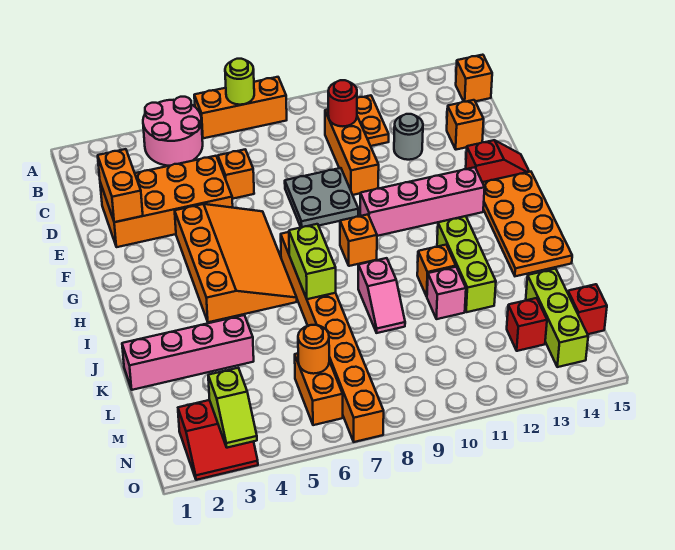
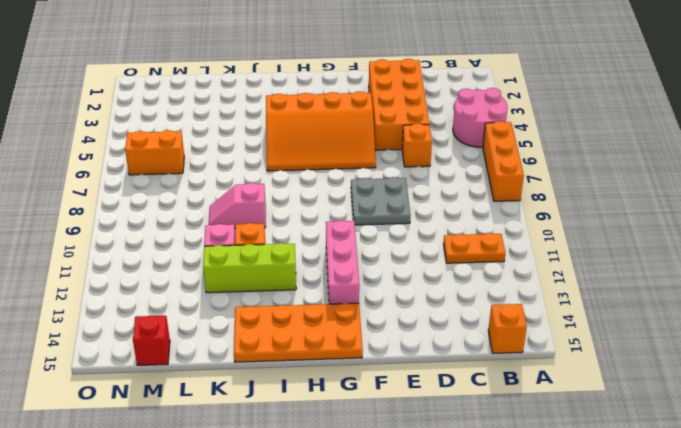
pink brick G11:G13 level 1 -> pink brick G10:G13 level 1
none -> orange brick C10:E10 level 1
none -> grey round brick D12 level 1
none -> orange brick D14 level 1
none -> red slope F14:F15 level 1 top 14

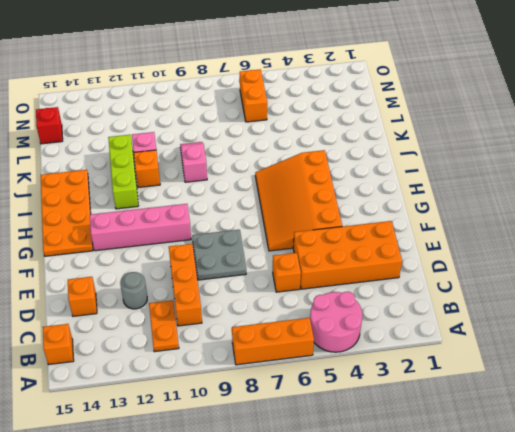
none -> red slope F14:F15 level 1 top 14
none -> orange brick H7:O7 level 1
none -> orange brick H9 level 1
none -> pink brick K1:K4 level 1

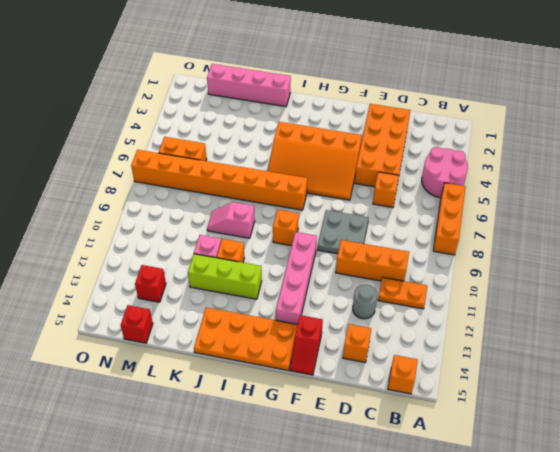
pink brick J1:M1 level 1 -> pink brick K1:K4 level 1
none -> lime brick L14:N14 level 1
none -> red slope N2:O3 level 1 top N
none -> lime round brick A7 level 2
none -> red round brick C10 level 2

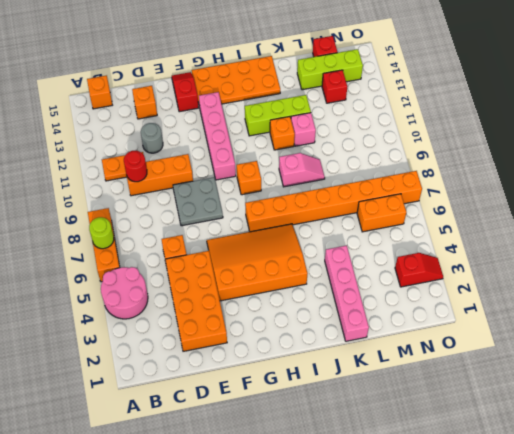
red slope N3:O3 level 1 top N -> red slope N2:O3 level 1 top N
none -> orange brick D2:E2 level 2
none -> lime brick I7:J7 level 2
none -> orange round brick M6 level 2
none -> lime slope N3:O3 level 2 top N

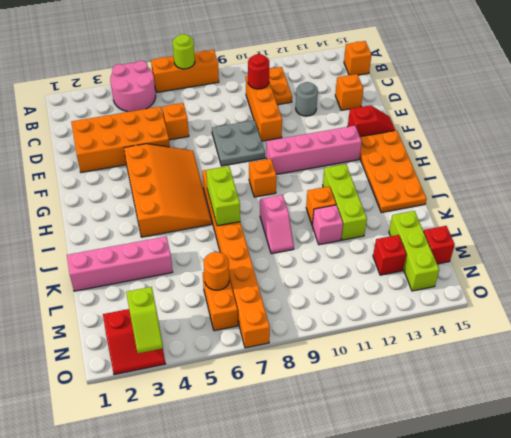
none -> orange brick D2:E2 level 2

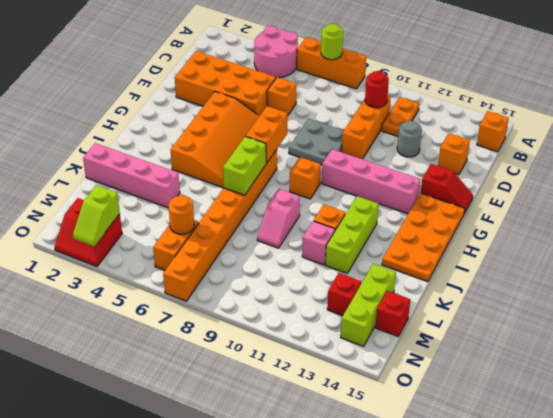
orange brick G7:H7 level 2 -> orange brick D2:E2 level 2

